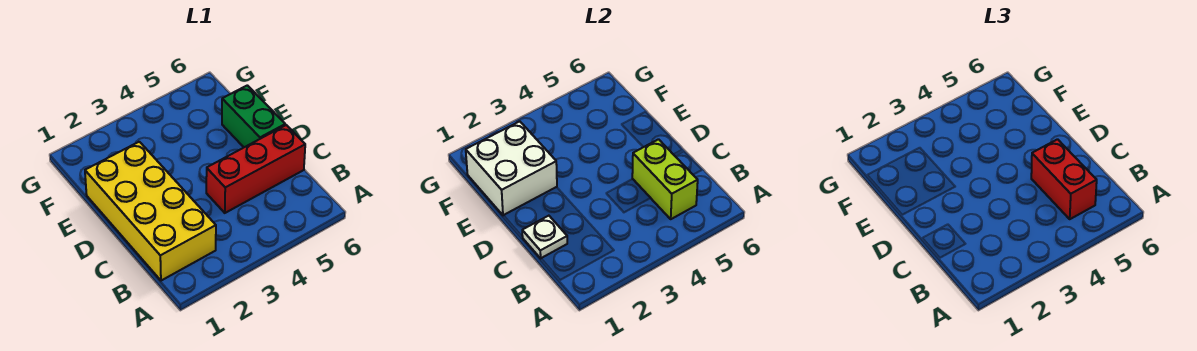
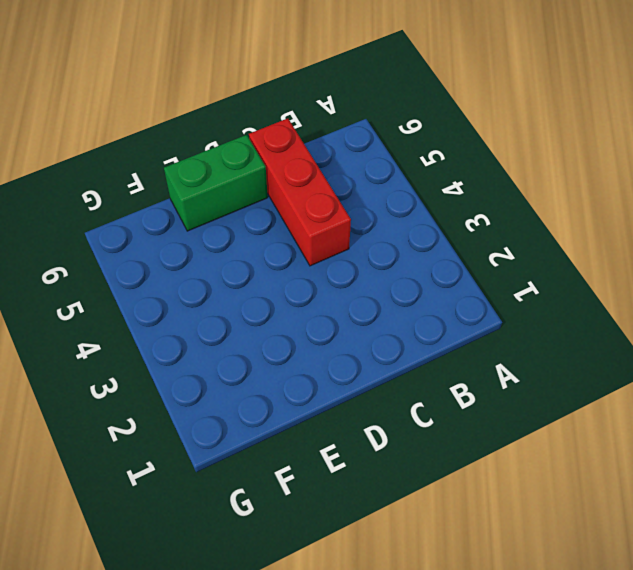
none -> yellow brick B1:E2 level 1
none -> lime brick B5:C5 level 2

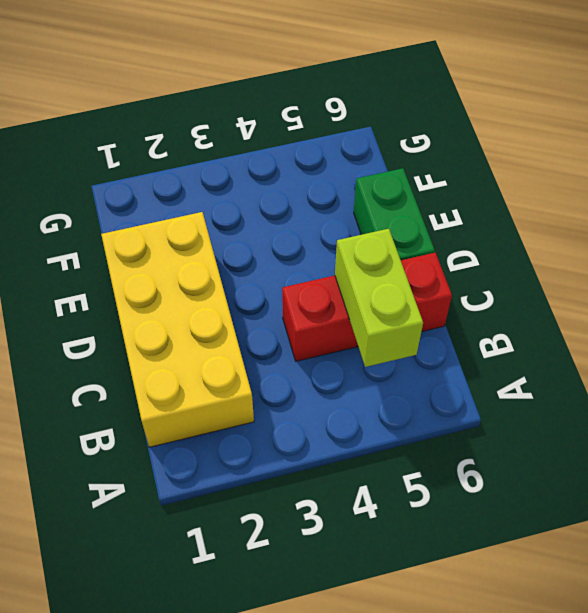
none -> white plate C1 level 2
none -> white brick E1:F2 level 2

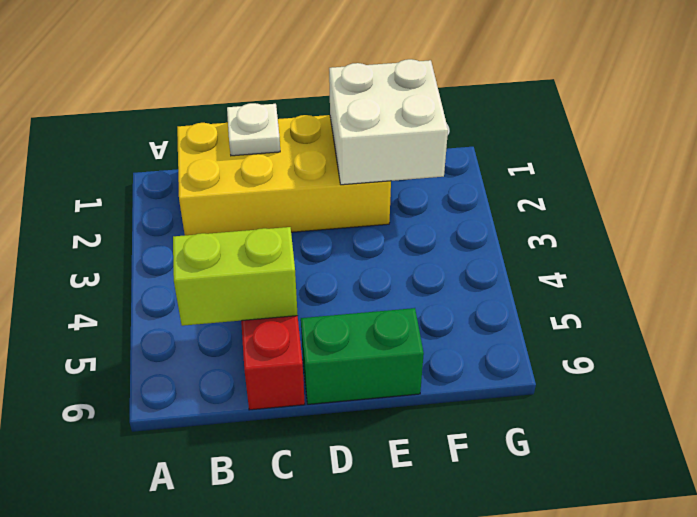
none -> red brick B5:C5 level 3

